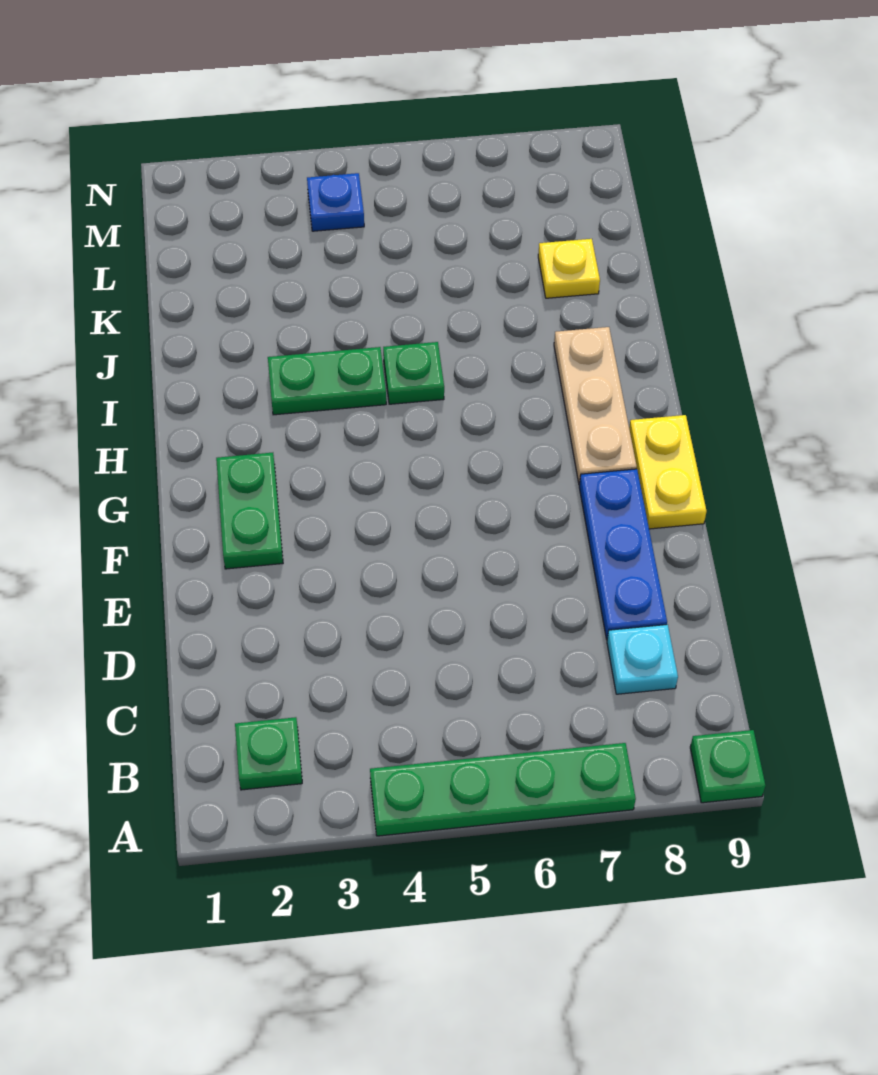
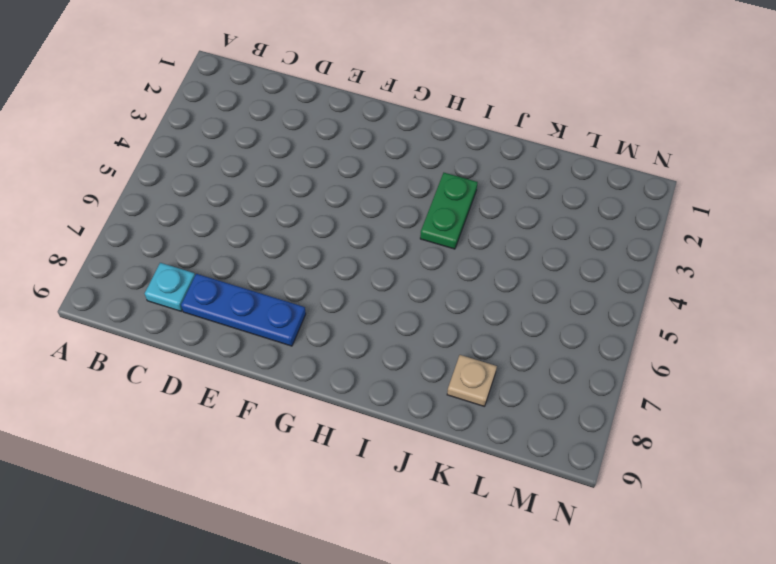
tan plate K8 level 1 -> yellow plate K8 level 1
none -> green plate A4:A7 level 1
none -> green plate A9 level 1
none -> green plate B2 level 1

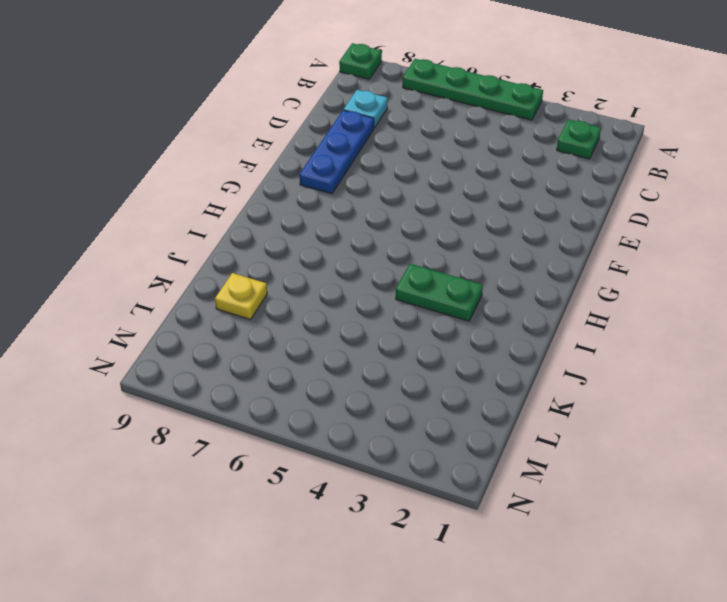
none -> green plate F2:G2 level 1
none -> yellow plate F9:G9 level 1
none -> tan plate G8:I8 level 1

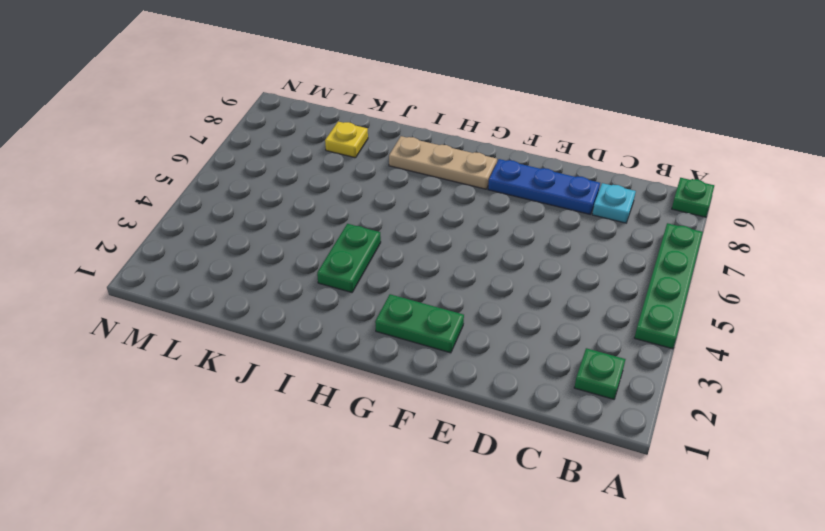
none -> yellow plate F9:G9 level 1
none -> green plate I5 level 1
none -> blue plate M4 level 1

